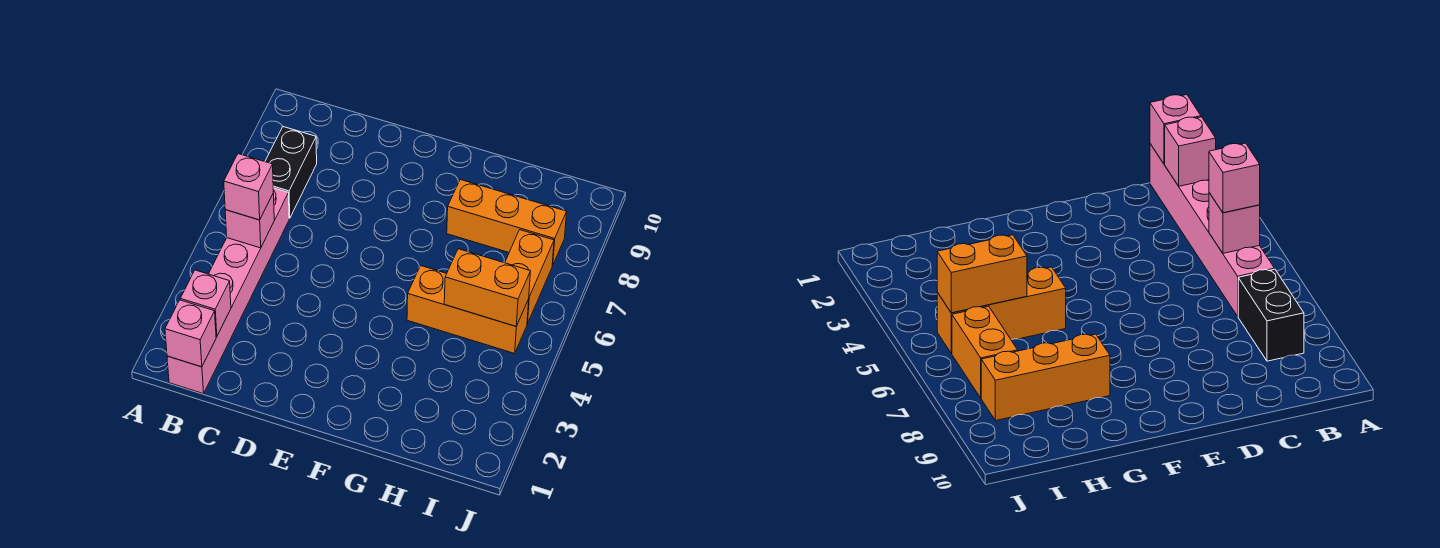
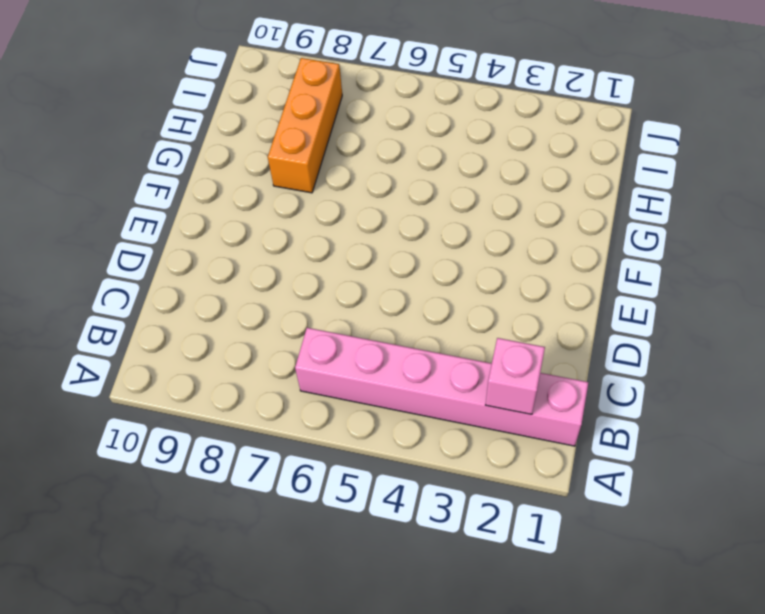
none -> black brick B7:B8 level 1
none -> orange brick G5:I5 level 1

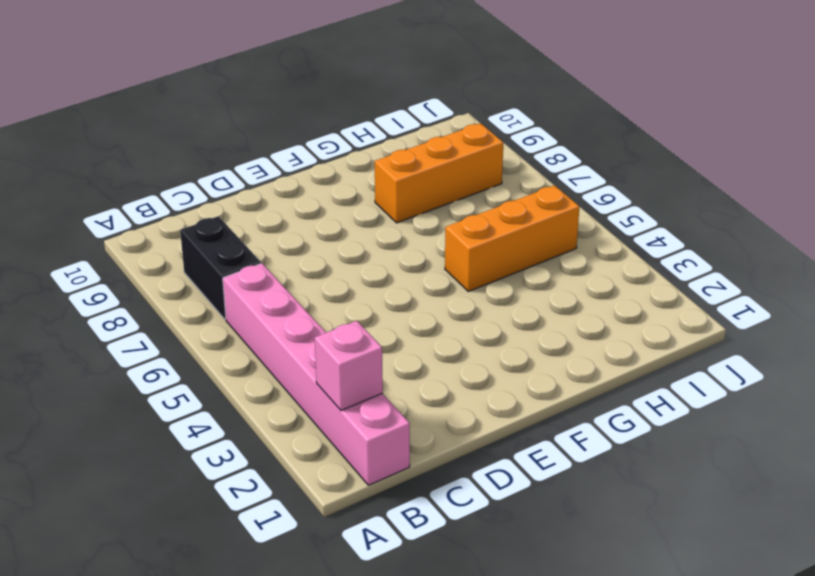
none -> orange brick I6:I7 level 1
none -> pink brick B1 level 2

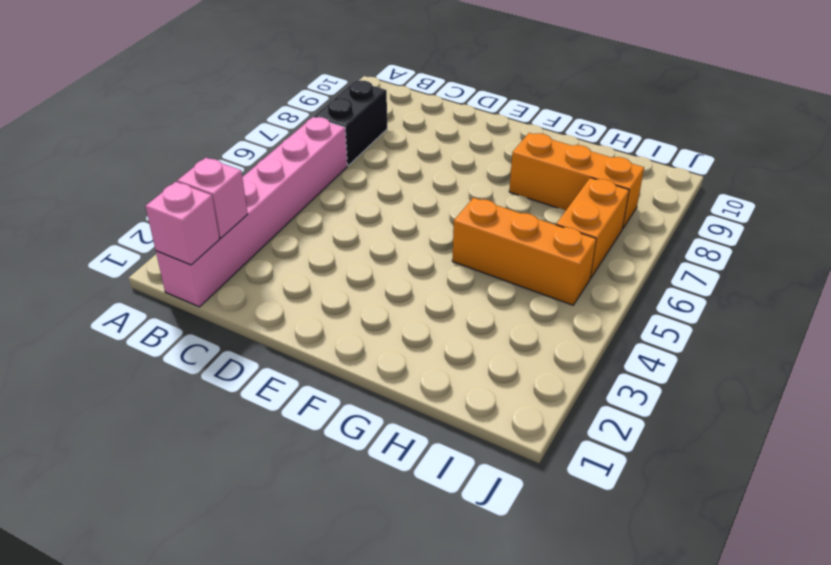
none -> pink brick B5 level 2
none -> orange brick H5:I5 level 2

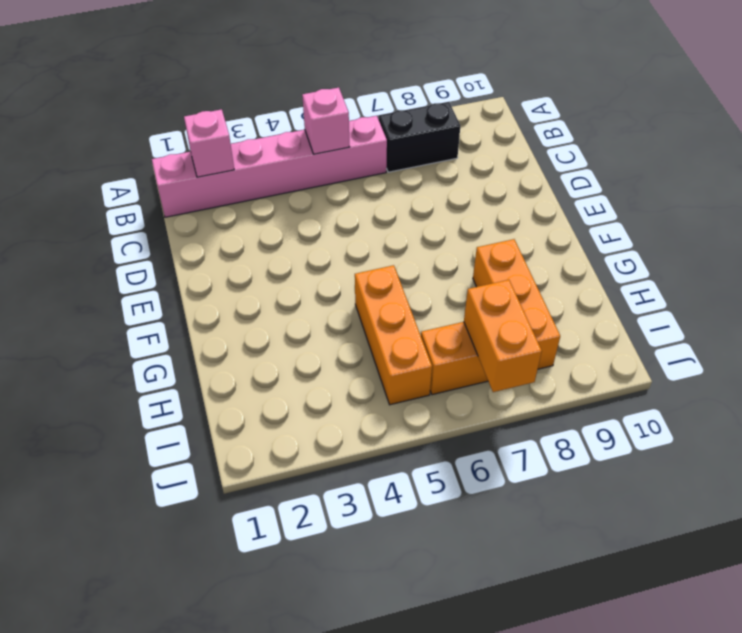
orange brick I7:J7 level 2 -> orange brick H5:I5 level 2
none -> pink brick B1 level 2
none -> pink brick B5 level 3

